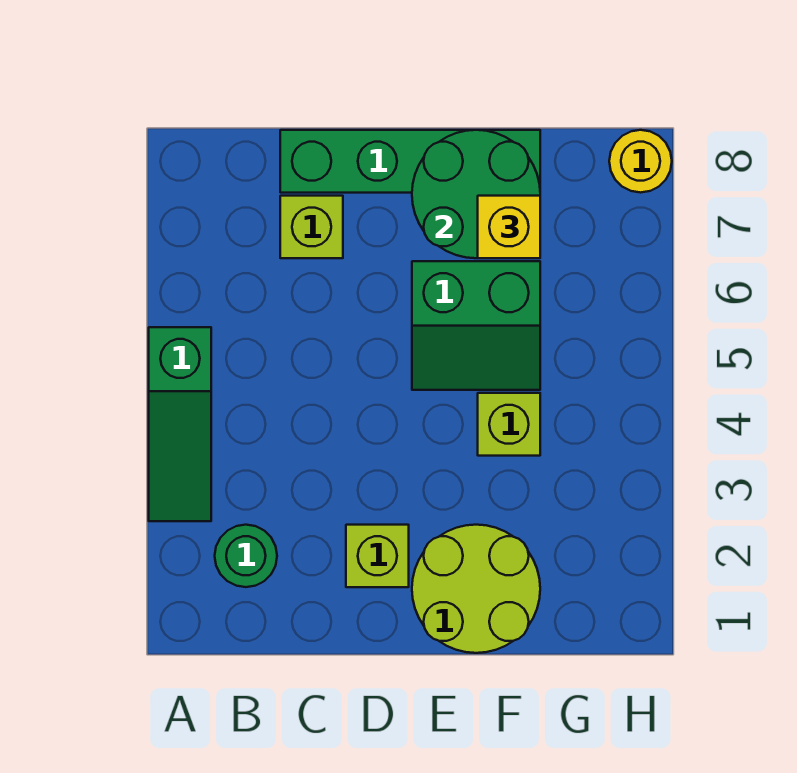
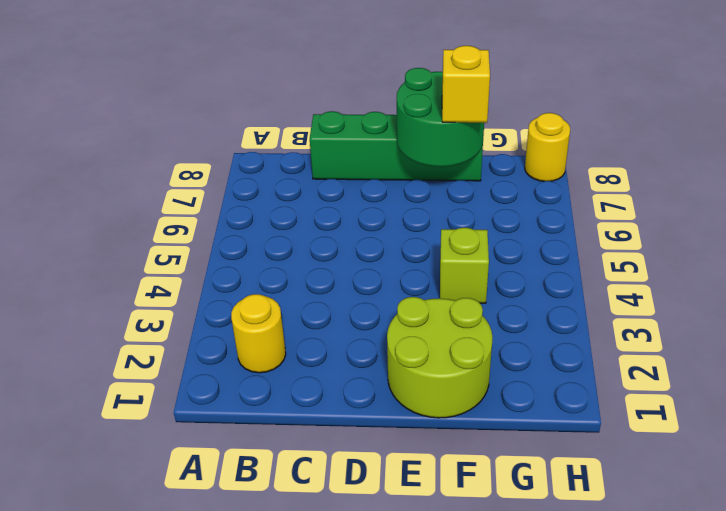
yellow round brick B2 level 1 -> green round brick B2 level 1
none -> green slope A3:A5 level 1 top 5
none -> lime brick C7 level 1

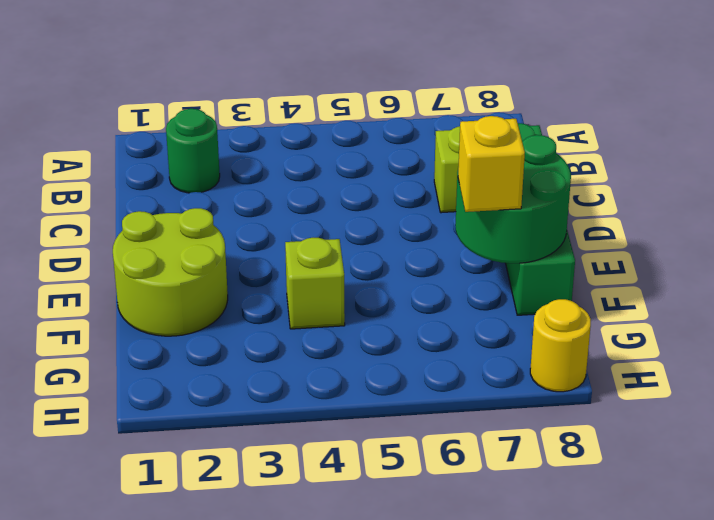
none -> green slope A3:A5 level 1 top 5
none -> lime brick D2 level 1

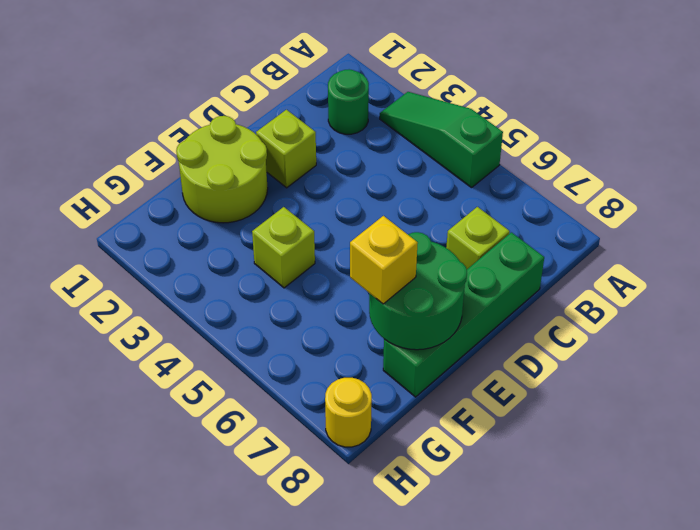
none -> green slope E5:F6 level 1 top 6

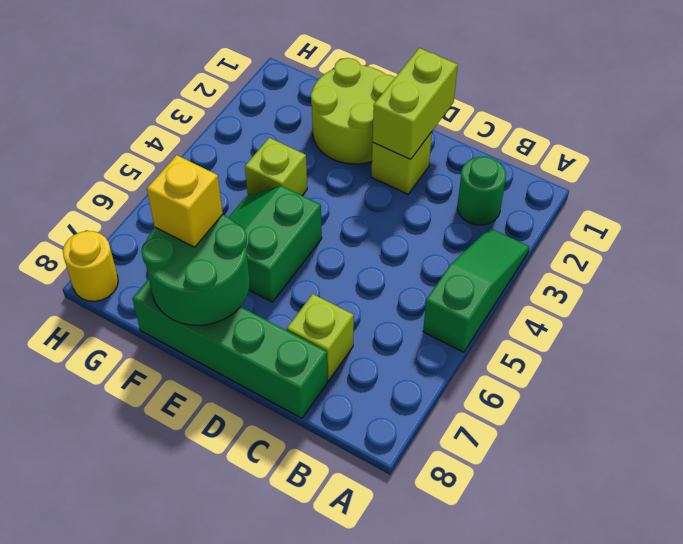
lime brick D1:D2 level 2 -> none
green slope E5:F6 level 1 top E -> green slope E5:F6 level 1 top 6

